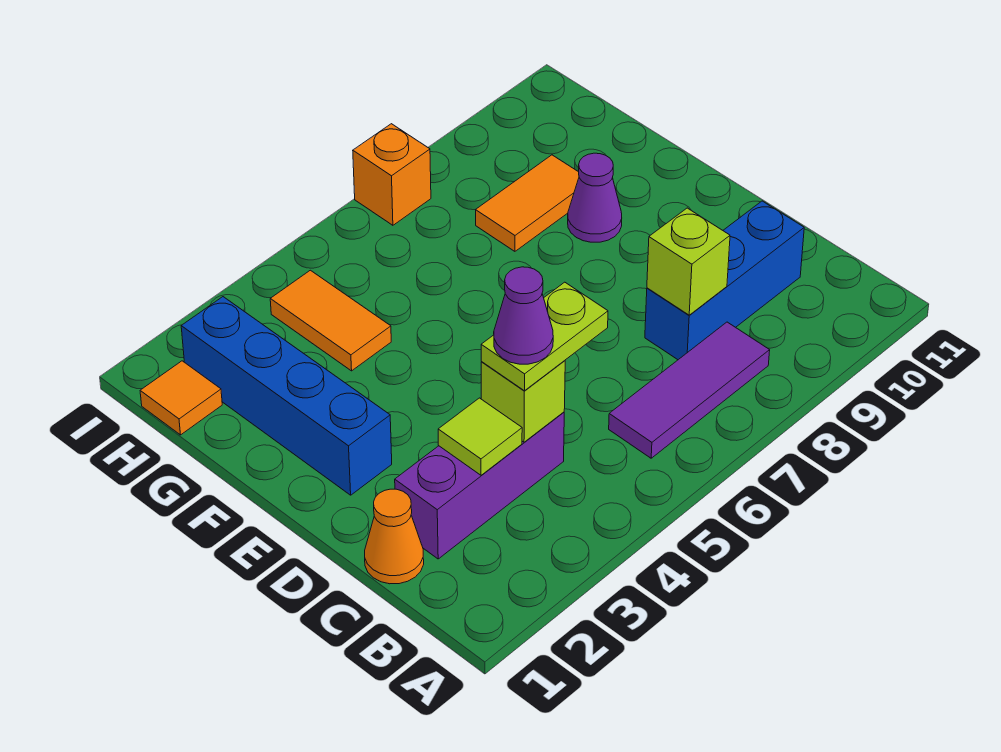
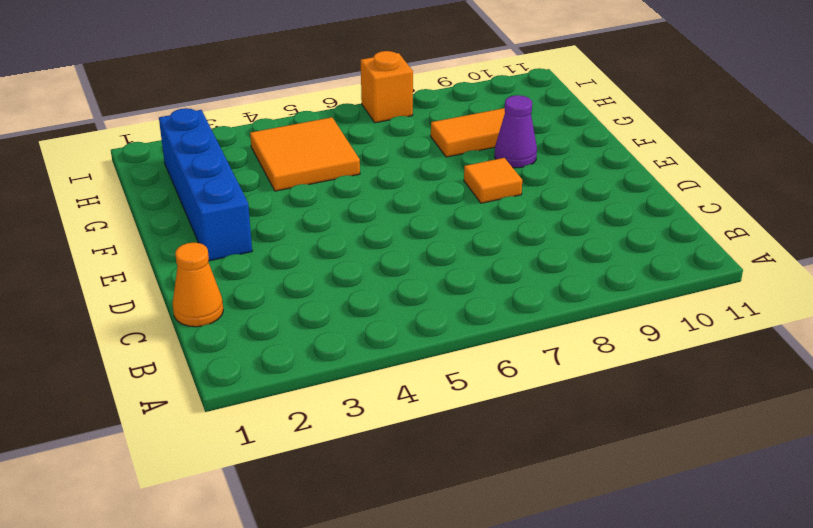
orange tile E8 level 1 -> orange tile H1 level 1
orange tile G4:H5 level 1 -> orange tile G4:H4 level 1
none -> purple tile B6:B8 level 1
none -> purple brick C2:C4 level 1
none -> blue brick C8:C10 level 1

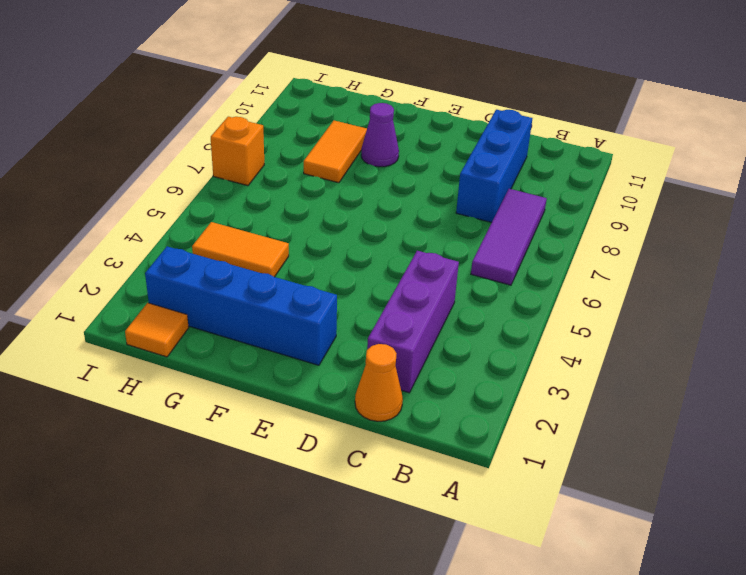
none -> lime tile C3 level 2
none -> lime brick C4 level 2
none -> lime brick C8 level 2

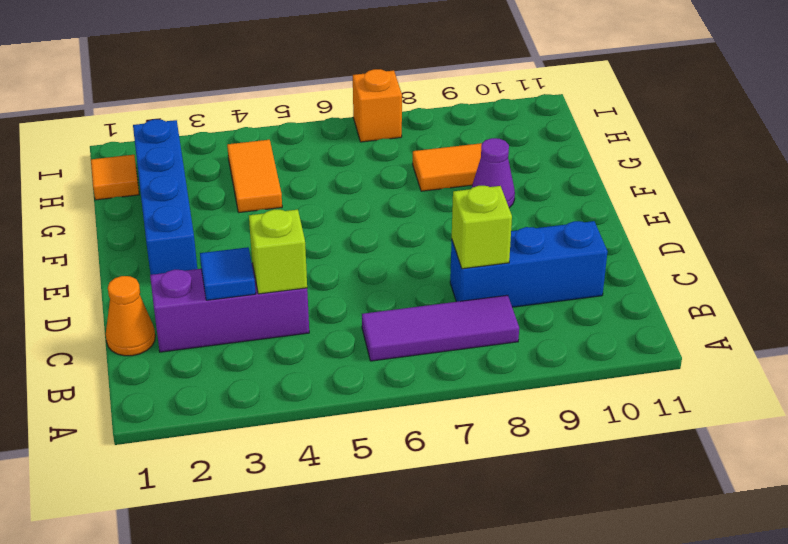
blue tile C3 level 2 -> lime tile C3 level 2
none -> lime plate C4:C5 level 3
none -> purple cone C4 level 4

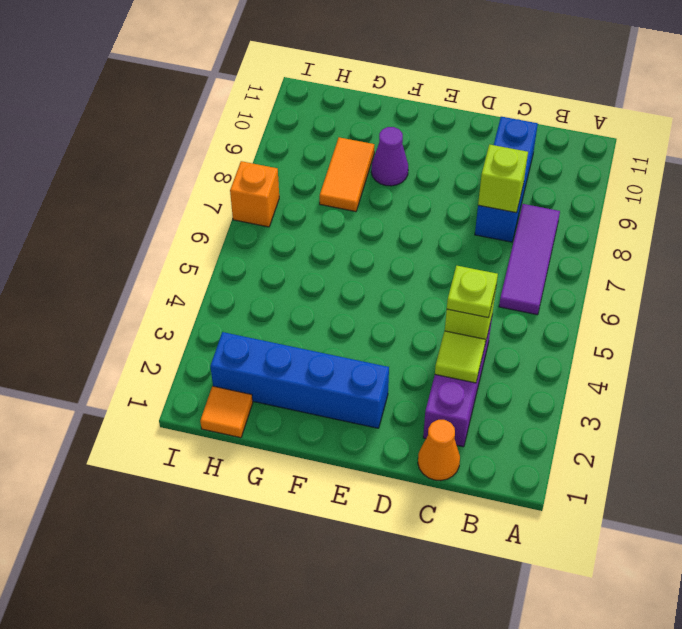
lime plate C4 level 3 -> lime plate C4:C5 level 3
none -> orange tile G4:H4 level 1
none -> purple cone C4 level 4

